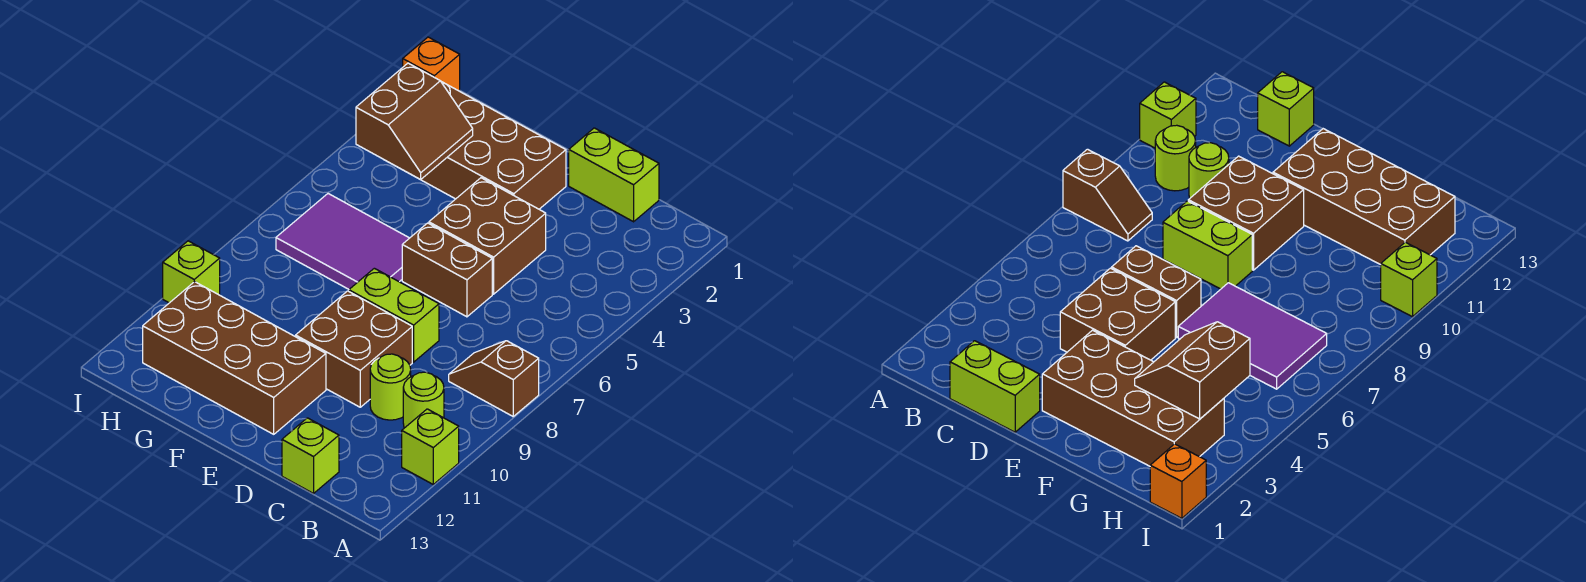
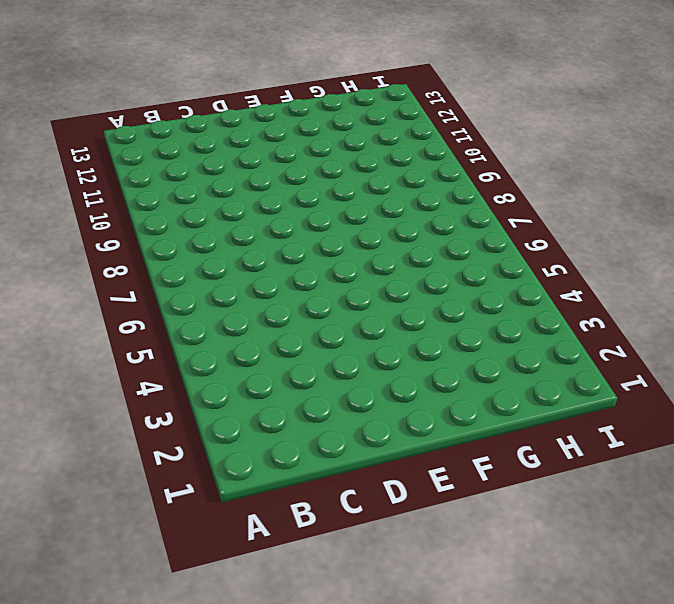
none -> brown slope A8:B8 level 1 top A
none -> lime brick A11 level 1
none -> lime round brick B10 level 1

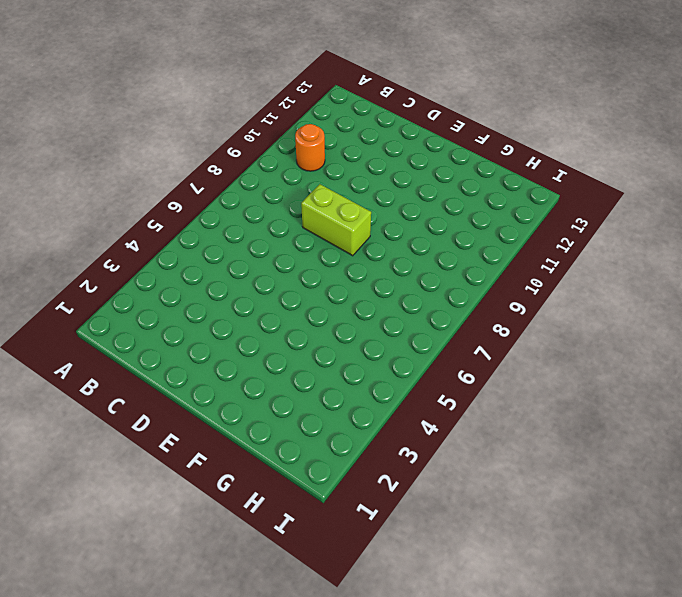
orange round brick B10 level 1 -> lime round brick B10 level 1
none -> brown slope A8:B8 level 1 top A
none -> lime brick A11 level 1
none -> lime brick C1:D1 level 1

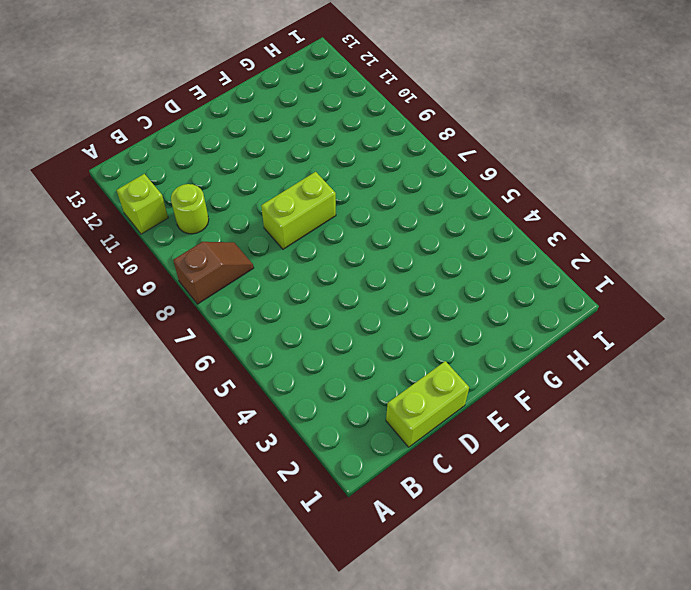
none -> lime round brick C10 level 1
none -> lime brick C13 level 1
none -> brown brick D4:E5 level 1

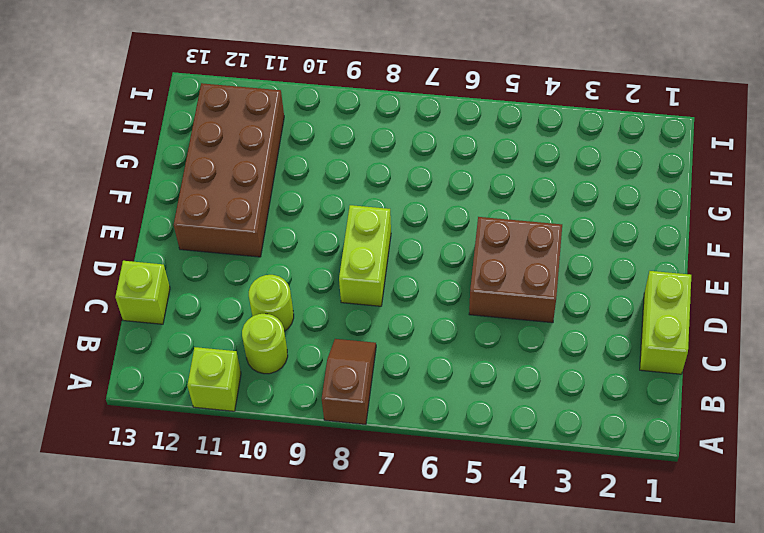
none -> brown brick D6:E6 level 1
none -> brown brick D9:E10 level 1
none -> brown brick E2:H3 level 1

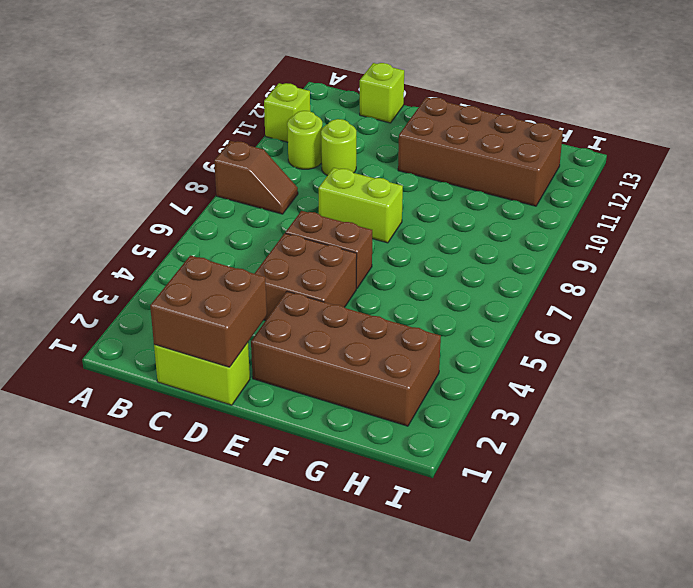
brown brick C1:D2 level 2 -> brown brick D9:E10 level 1
none -> purple tile F6:H7 level 1
none -> orange brick I1 level 1
none -> lime brick I10 level 1

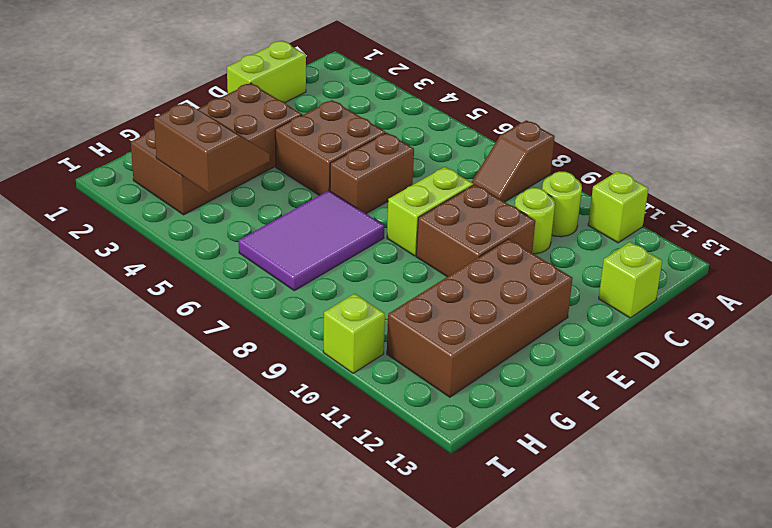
none -> orange brick I1 level 1

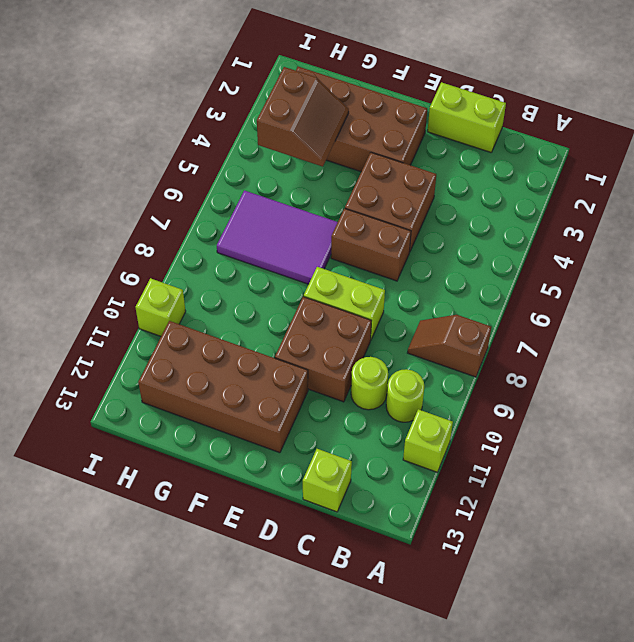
none -> orange brick I1 level 1

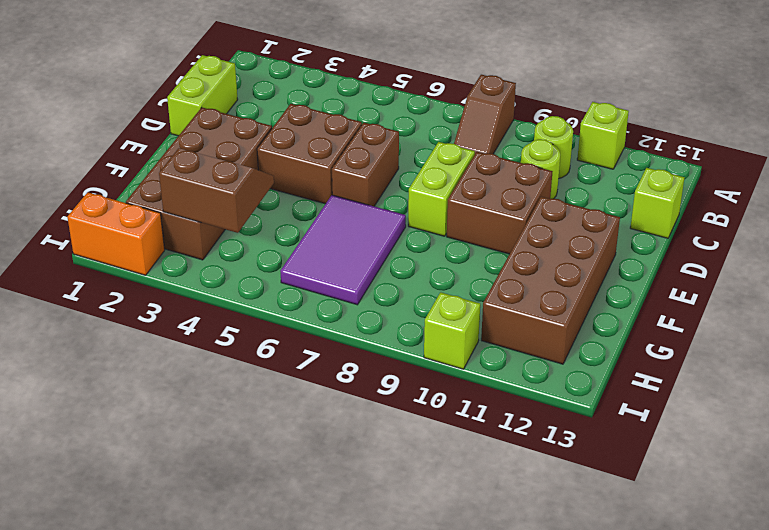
orange brick I1:I2 level 1 -> orange brick I1 level 1

